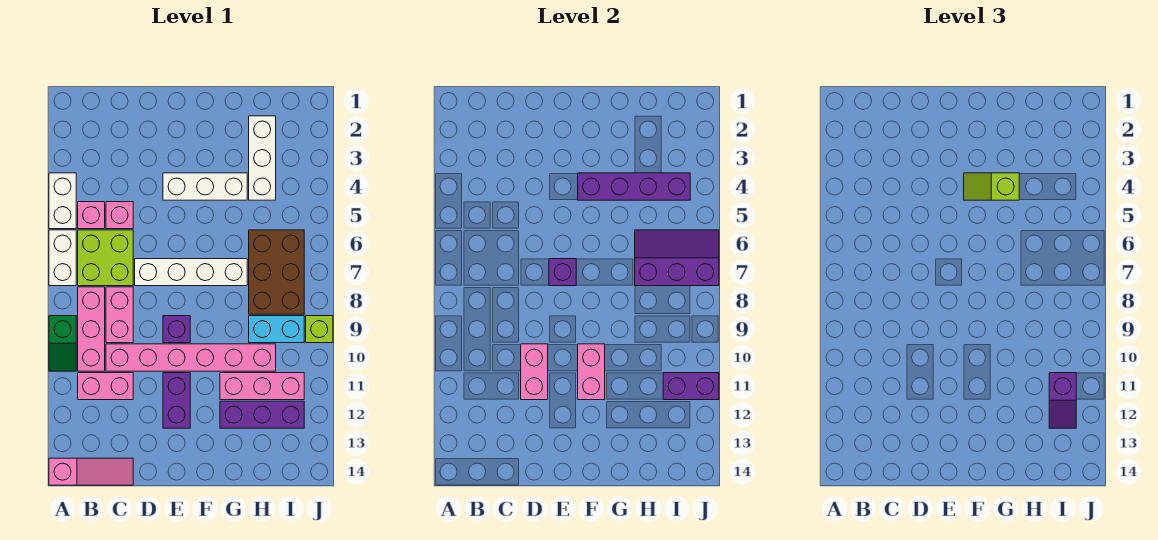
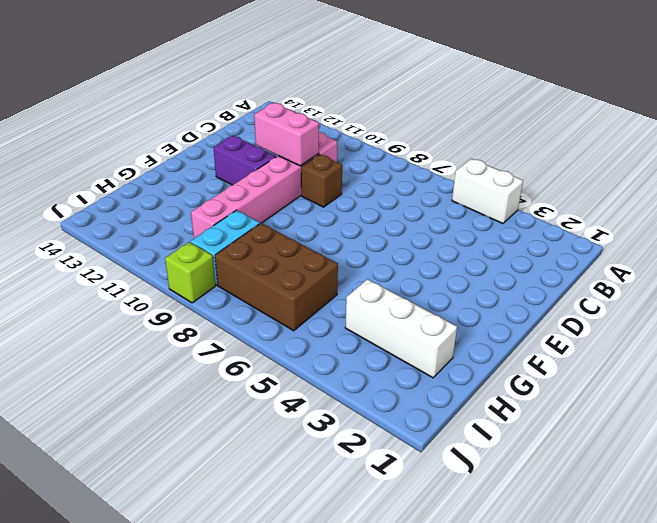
brown brick D9 level 1 -> none
none -> white brick A6:A7 level 1
none -> green slope A9:A10 level 1 top 9
none -> pink slope A14:C14 level 1 top A

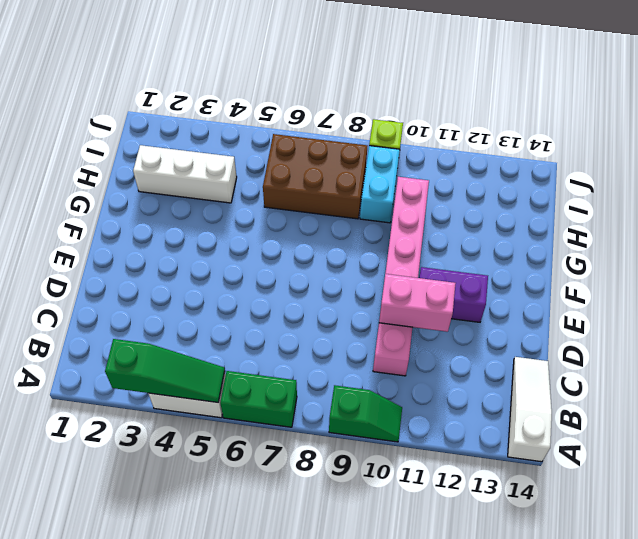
green slope A3:A5 level 2 top 3 -> none
green brick A6:A7 level 1 -> white brick A6:A7 level 1
white slope A14:C14 level 1 top A -> pink slope A14:C14 level 1 top A
none -> pink brick B5 level 1
none -> lime brick B6:C7 level 1
none -> pink brick B8:B10 level 1

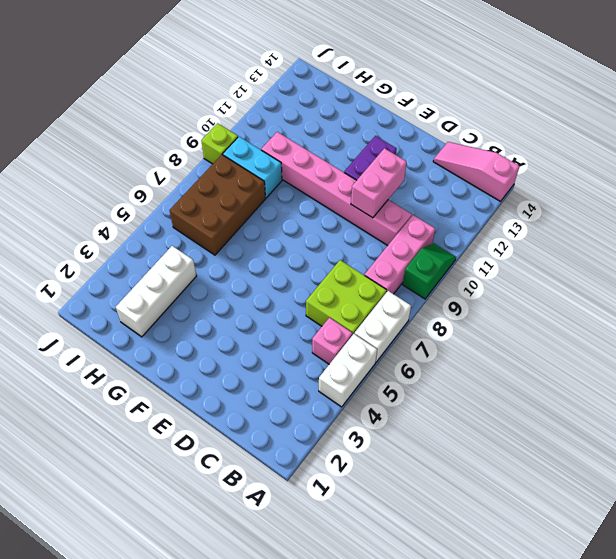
none -> pink brick B11:C11 level 1
none -> pink brick C5 level 1
none -> pink brick C8:C9 level 1

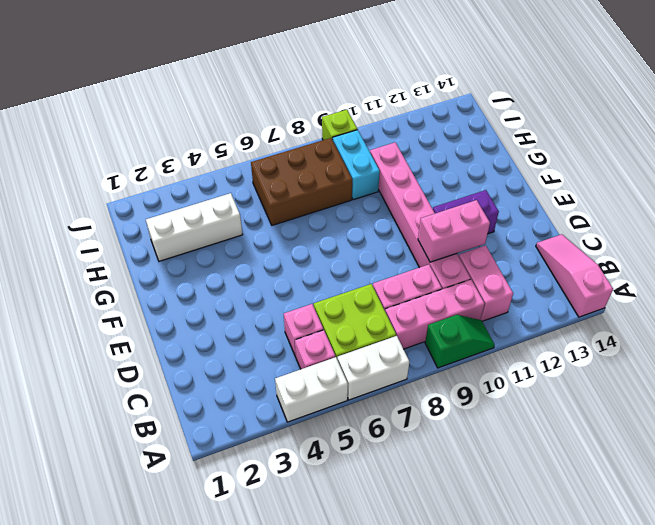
none -> white brick D7:G7 level 1
none -> white brick E4:G4 level 1
none -> purple brick E9 level 1

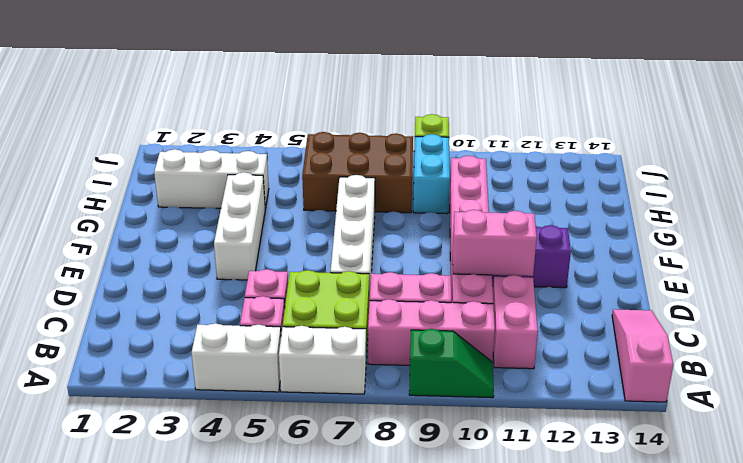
none -> purple brick E9 level 1
none -> pink brick G11:I11 level 1
none -> purple brick G12:I12 level 1

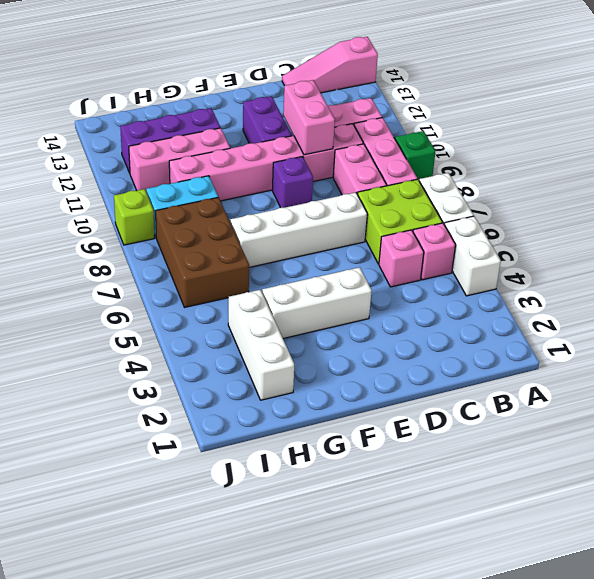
none -> purple brick E7 level 2
none -> purple brick F4:I4 level 2
none -> pink brick F10:F11 level 2

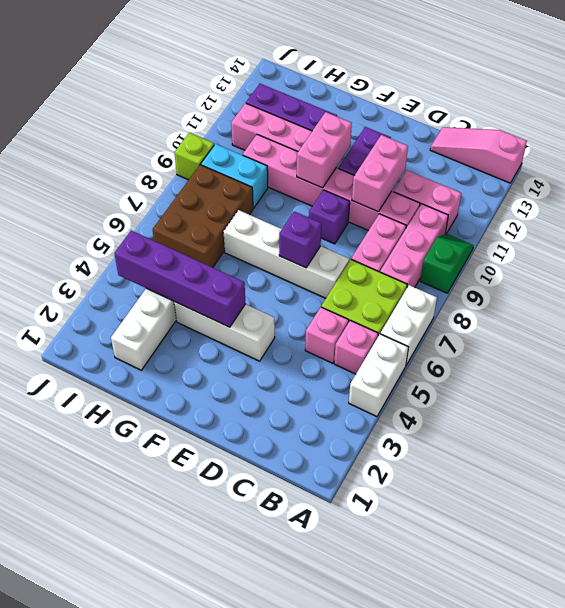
none -> purple slope H6:J7 level 2 top 7
none -> purple brick I11:J11 level 2
none -> lime slope F4:G4 level 3 top G

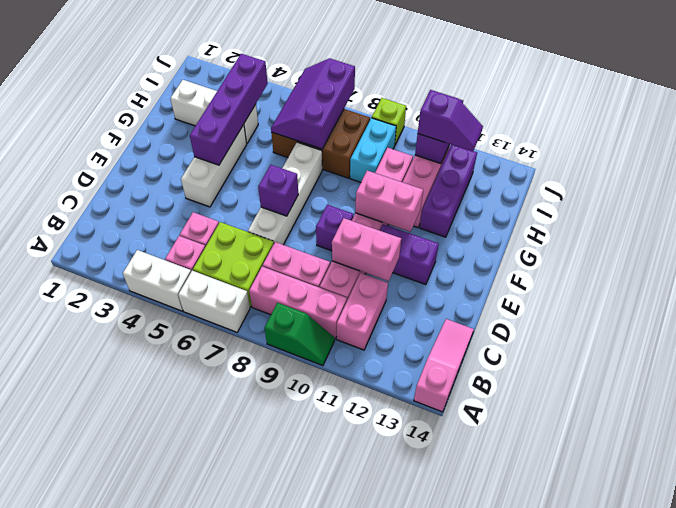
none -> lime slope F4:G4 level 3 top G

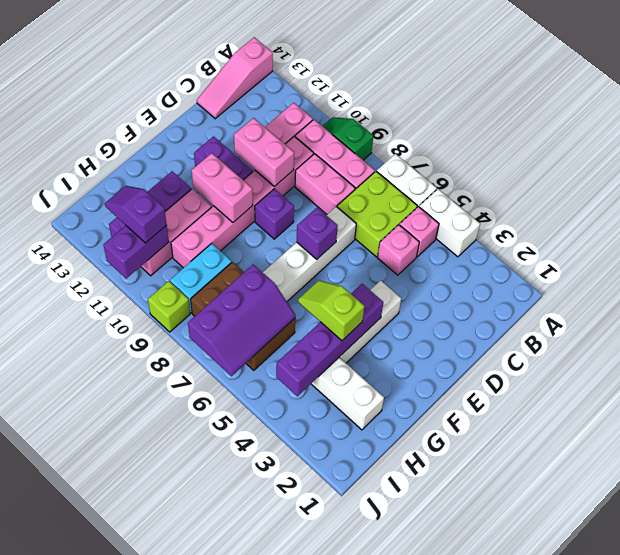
lime slope G4:G5 level 3 top 4 -> lime slope F4:G4 level 3 top G

